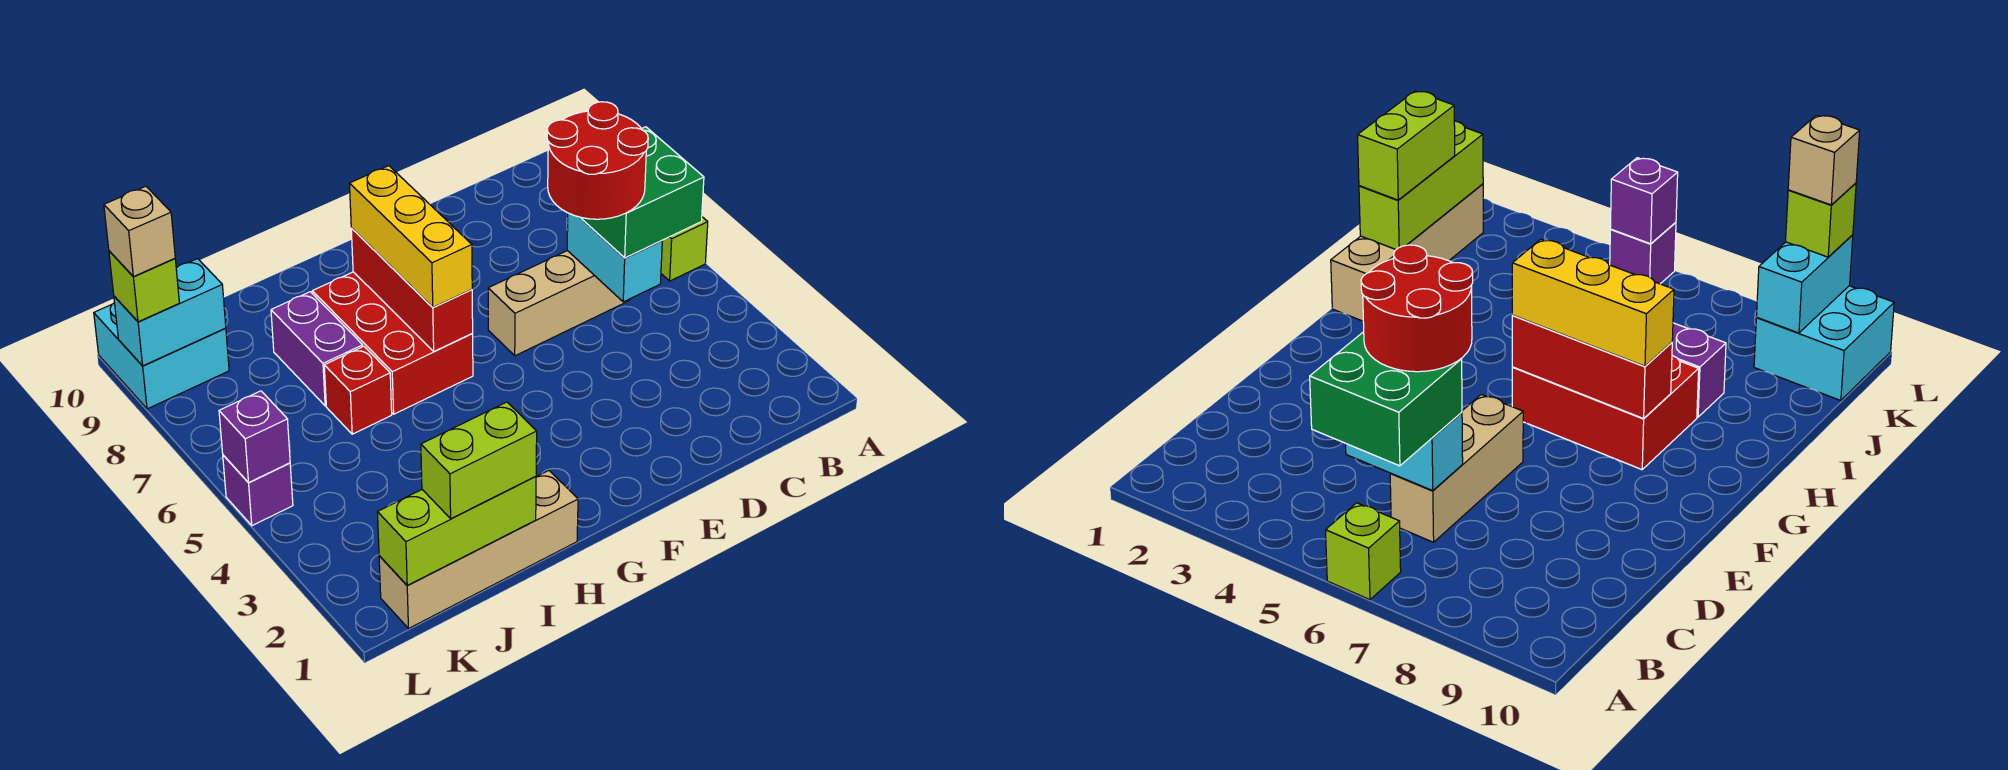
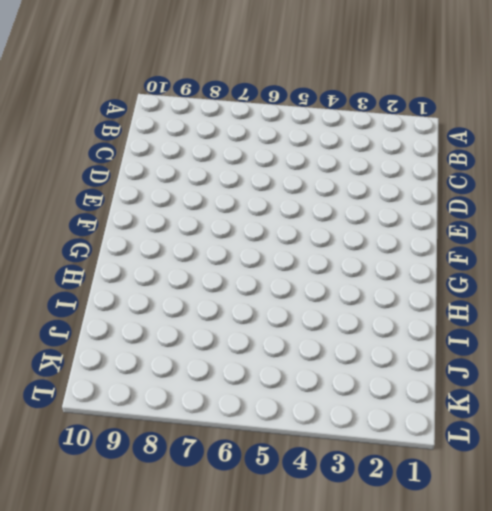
none -> lime brick A6 level 1
none -> tan brick C6:E6 level 1
none -> red brick G6:H8 level 1

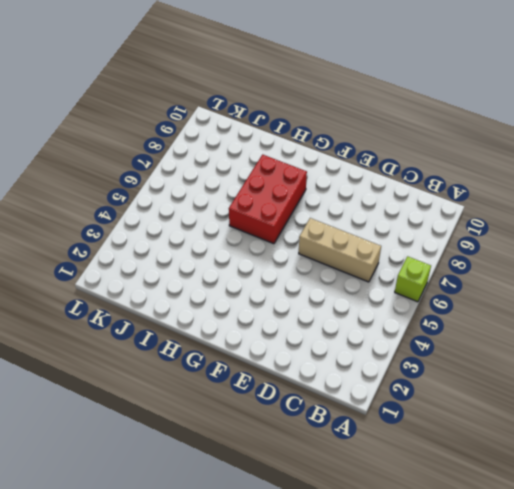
none -> tan brick H1:K1 level 1
none -> red brick I6 level 1
none -> purple brick I7:I8 level 1

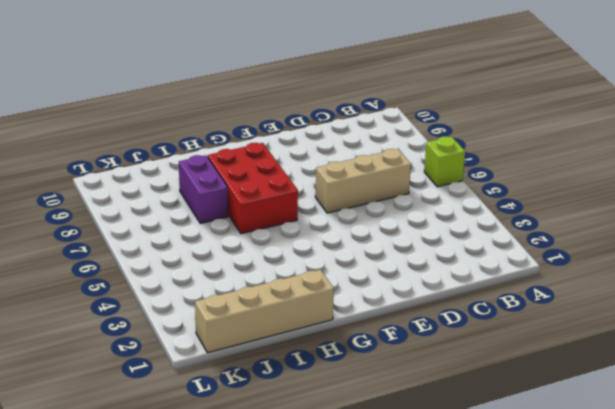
none -> red brick I6 level 1
none -> cyan brick K9:L10 level 1
none -> purple brick L5 level 1

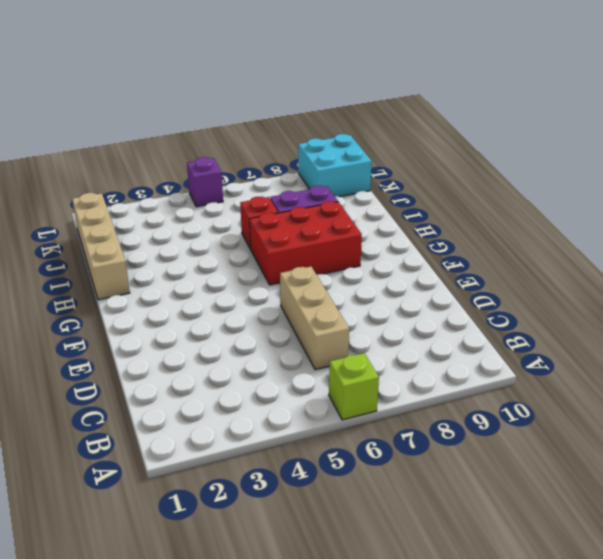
none -> cyan brick C5:C6 level 2
none -> red brick G6:G8 level 2
none -> lime brick I1:K1 level 2

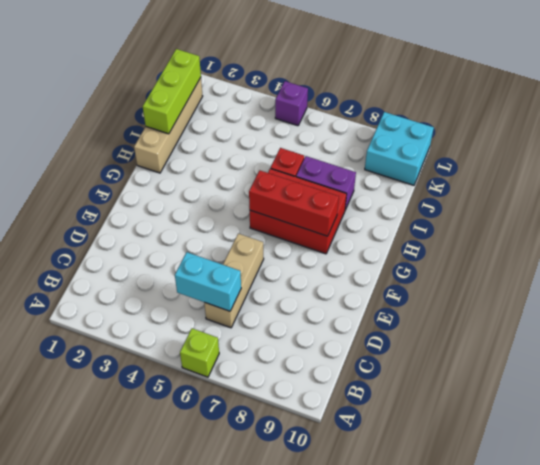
none -> cyan brick K9:L9 level 2
none -> purple brick L5 level 2
none -> green brick B5:C6 level 3

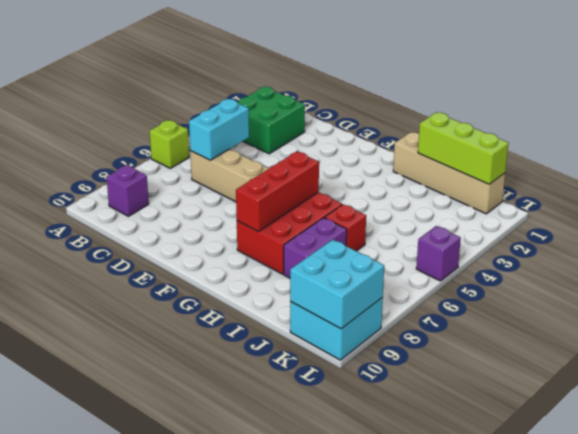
green brick B2:C3 level 1 -> green brick B5:C6 level 3
purple brick B9 level 1 -> purple brick L5 level 2
cyan brick K9:L10 level 2 -> cyan brick K9:L9 level 2
none -> yellow brick G6:G8 level 3
none -> lime brick I1:J1 level 3
none -> lime brick L9 level 3

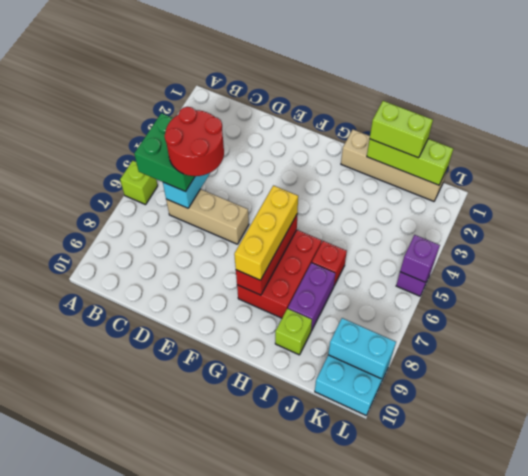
lime brick I9 level 1 -> lime brick L9 level 3
none -> tan brick L9 level 4

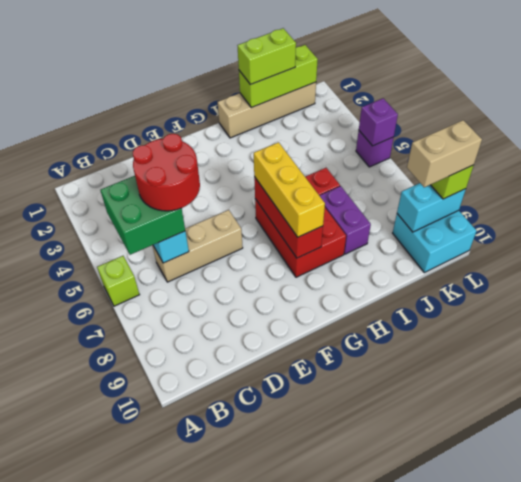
tan brick K9:L9 level 4 -> tan brick L9 level 4

